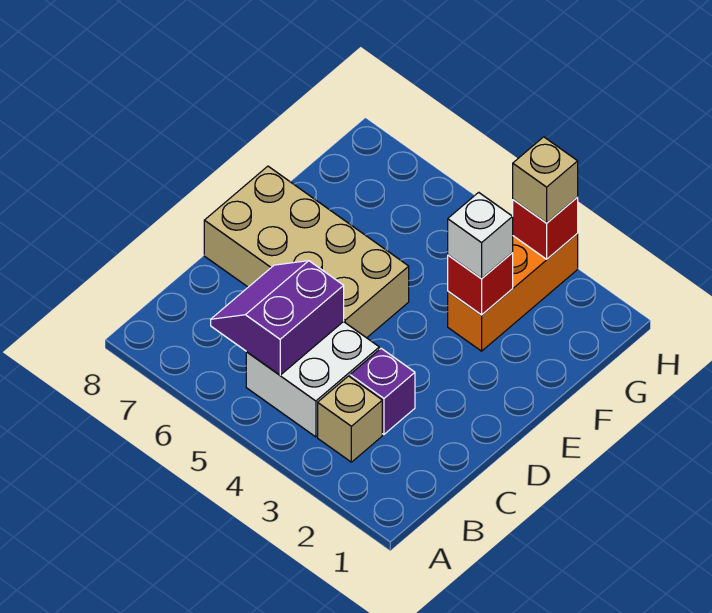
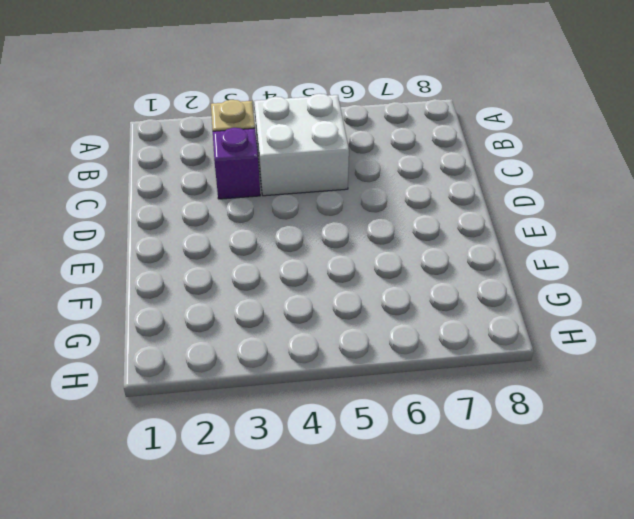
none -> tan brick D5:E8 level 1
none -> orange brick F3:H3 level 1

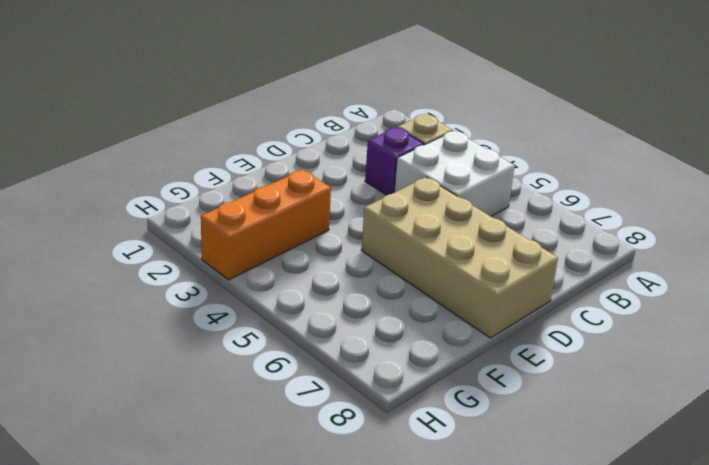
none -> purple slope B5:C6 level 2 top 5
none -> red brick F3 level 2

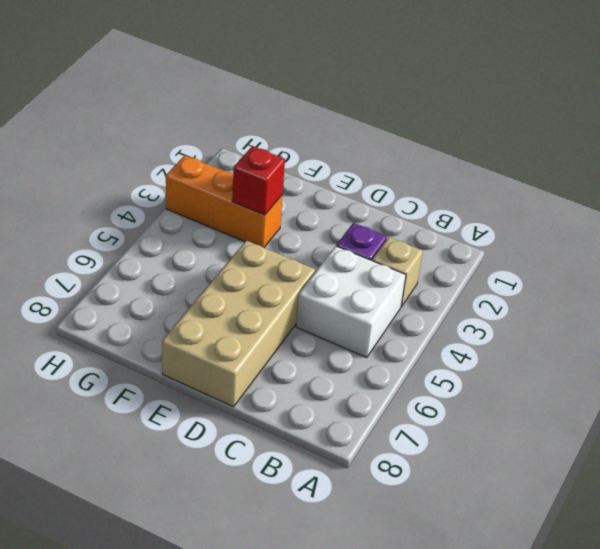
none -> purple slope B5:C6 level 2 top 5
none -> red brick H3 level 2

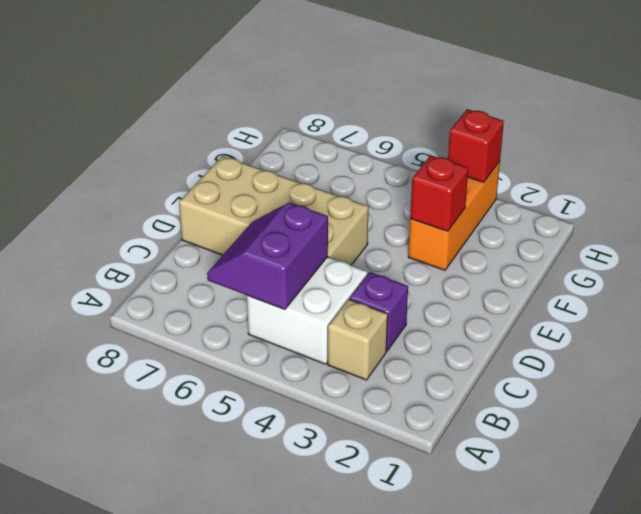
none -> white brick F3 level 3
none -> tan brick H3 level 3

